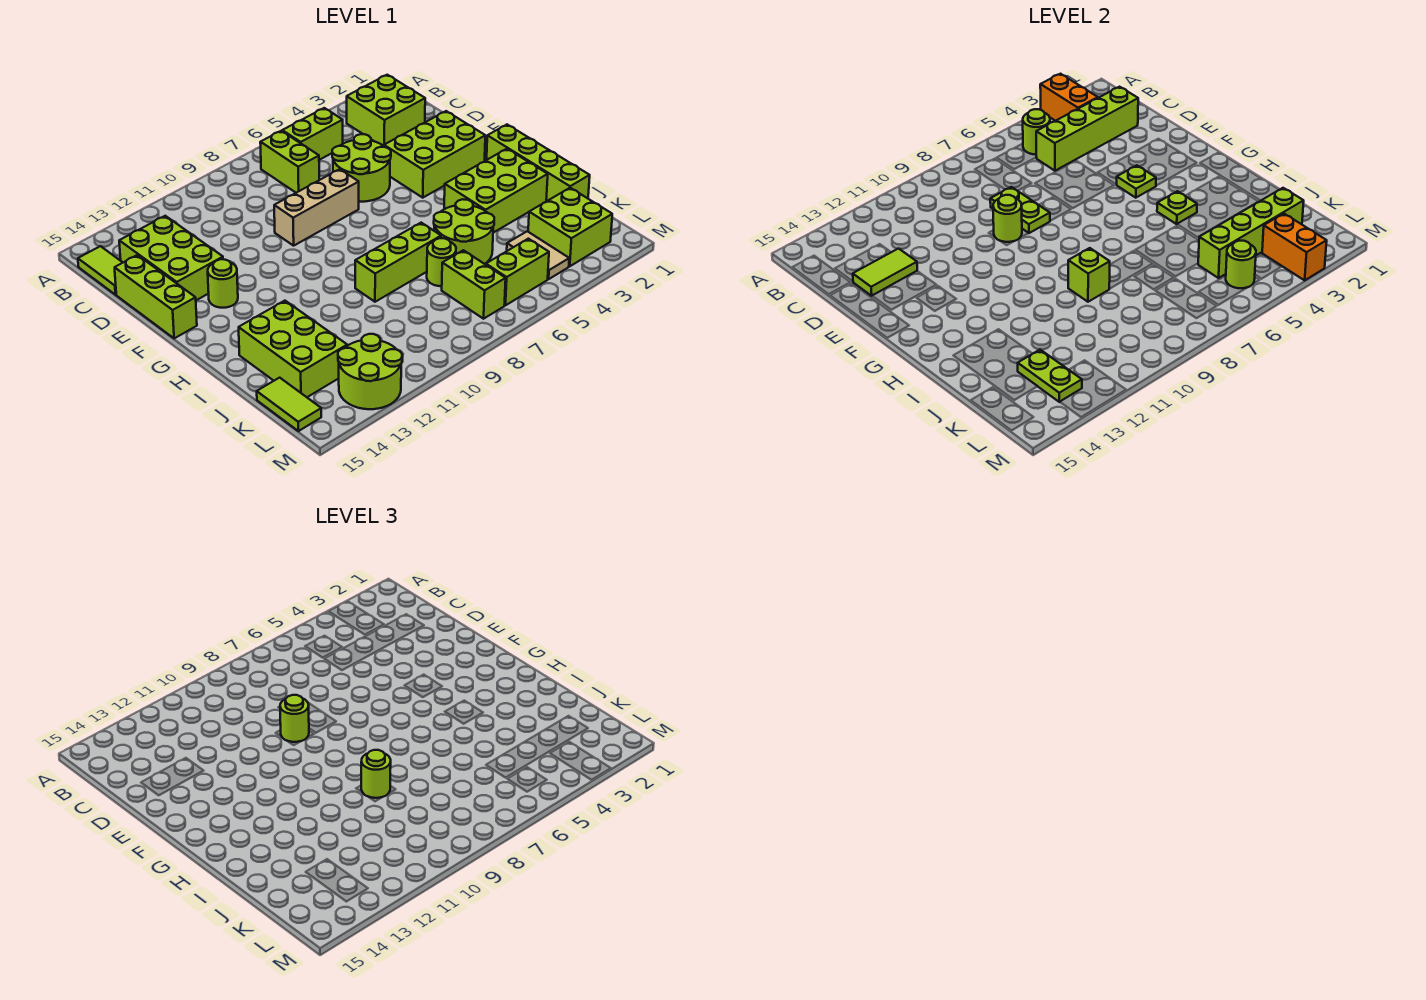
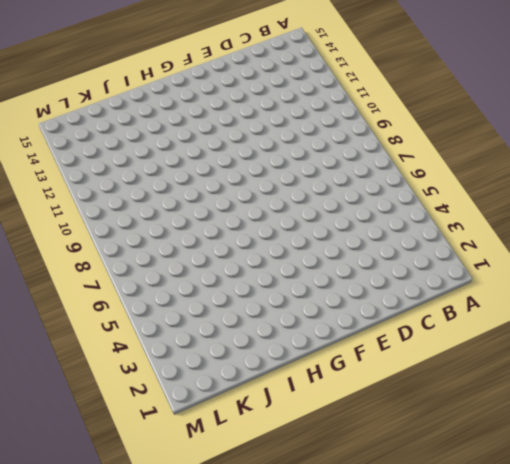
none -> lime brick B2:C3 level 1
none -> lime brick B5:B6 level 1
none -> lime brick B7:C7 level 1
none -> lime tile B15:C15 level 1

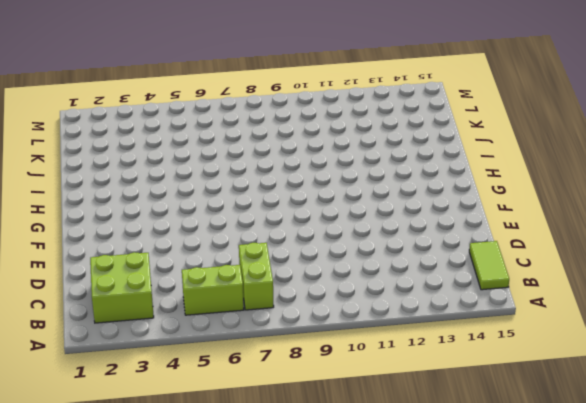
none -> lime brick C13:E14 level 1
none -> lime round brick D5:E6 level 1
none -> lime brick D15:F15 level 1
none -> lime brick E2:F4 level 1

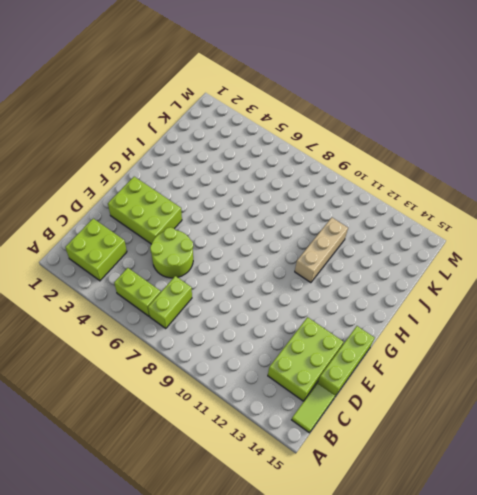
tan brick H11:J11 level 1 -> tan brick E7:E9 level 1
none -> lime round brick F13 level 1
none -> lime brick G1:J1 level 1
none -> lime brick H2:I4 level 1
none -> lime round brick I5:J6 level 1

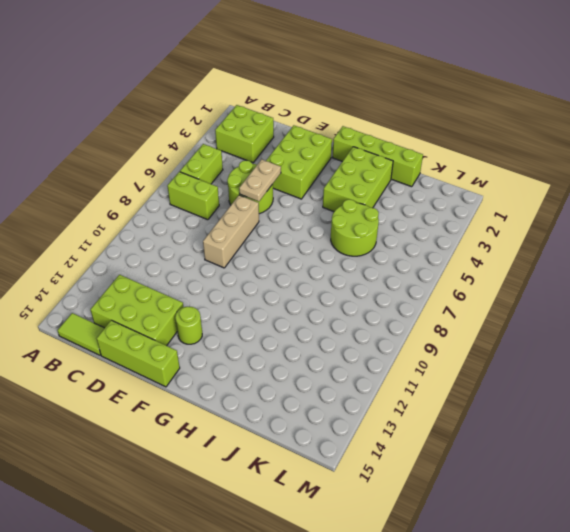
tan plate E5:E6 level 2 -> none
none -> lime brick I7:I9 level 1
none -> lime brick I13:K14 level 1
none -> lime round brick J7 level 1
none -> lime brick K2:L3 level 1

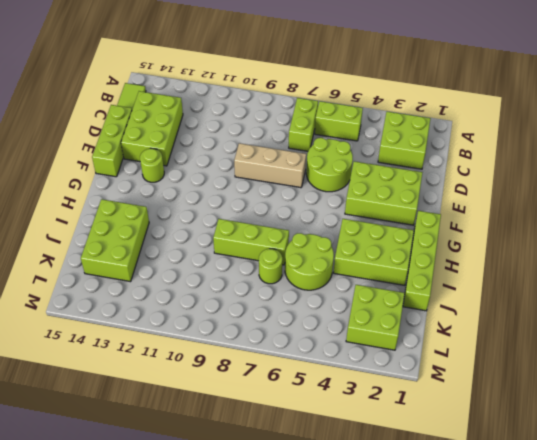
none -> tan tile K4:L4 level 1
none -> lime brick K7:L7 level 1
none -> lime tile K15:L15 level 1
none -> lime brick L5:L6 level 1

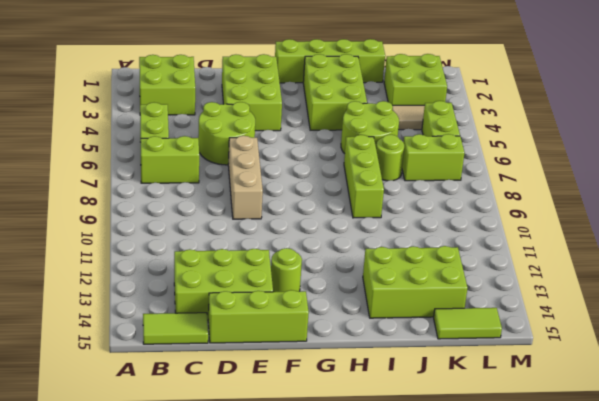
none -> lime round brick L12:M13 level 1
none -> orange brick A3:B3 level 2
none -> lime round brick B5 level 2
none -> lime brick C2:C5 level 2

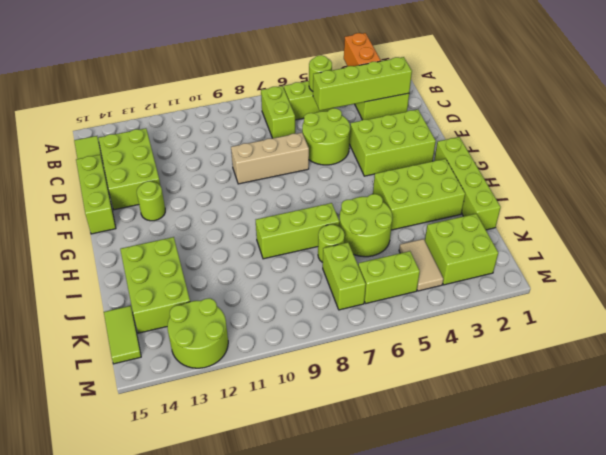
none -> lime plate D8:E8 level 2
none -> lime tile D13:D14 level 2
none -> lime round brick E9 level 2
none -> lime plate F4 level 2

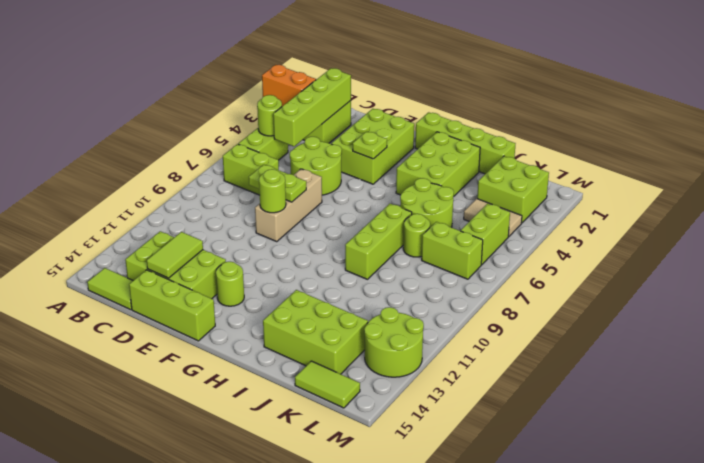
none -> lime plate H4 level 2
none -> lime brick I9 level 2
none -> lime brick K2:K5 level 2
none -> lime plate K13:L13 level 2

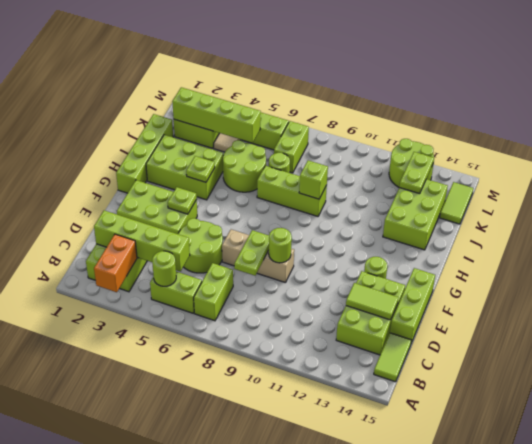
none -> orange brick L3:M3 level 2
none -> lime round brick L5 level 2
none -> lime round brick E9 level 3
none -> lime round brick I9 level 3

